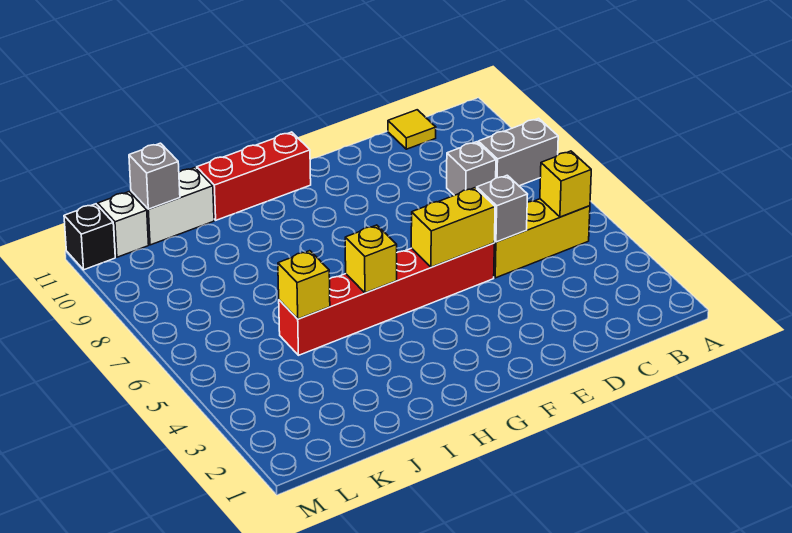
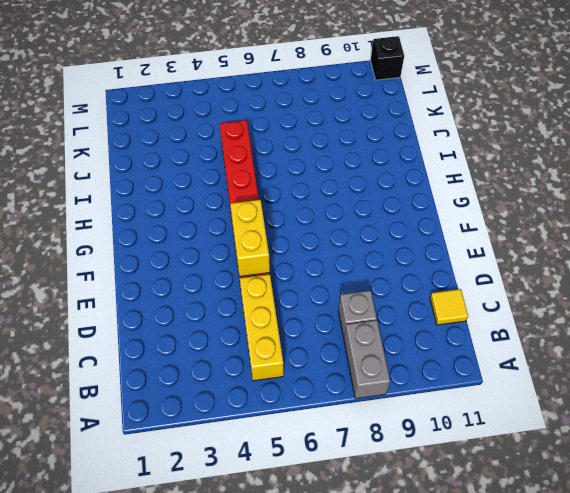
none -> red brick G11:I11 level 1
none -> white brick J11:K11 level 1
none -> white brick L11 level 1

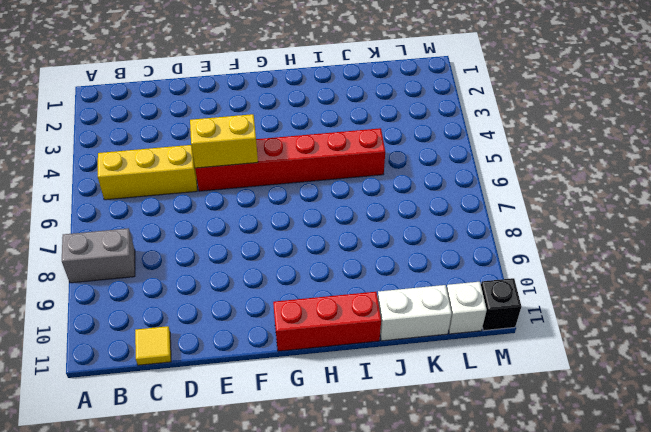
none -> grey brick C8 level 1
none -> yellow brick B5 level 2
none -> grey brick D5 level 2

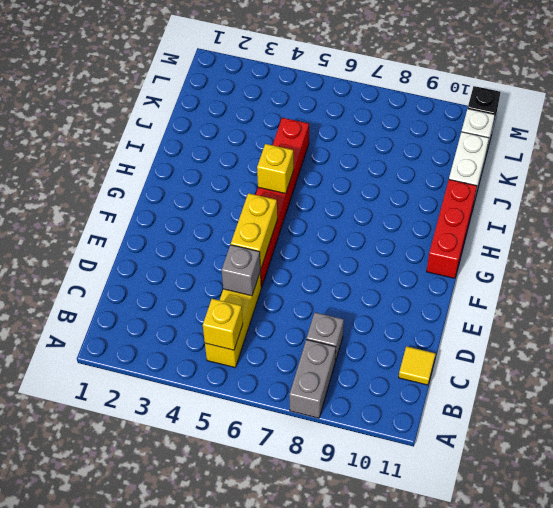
none -> yellow brick J5 level 2
none -> grey brick K11 level 2

